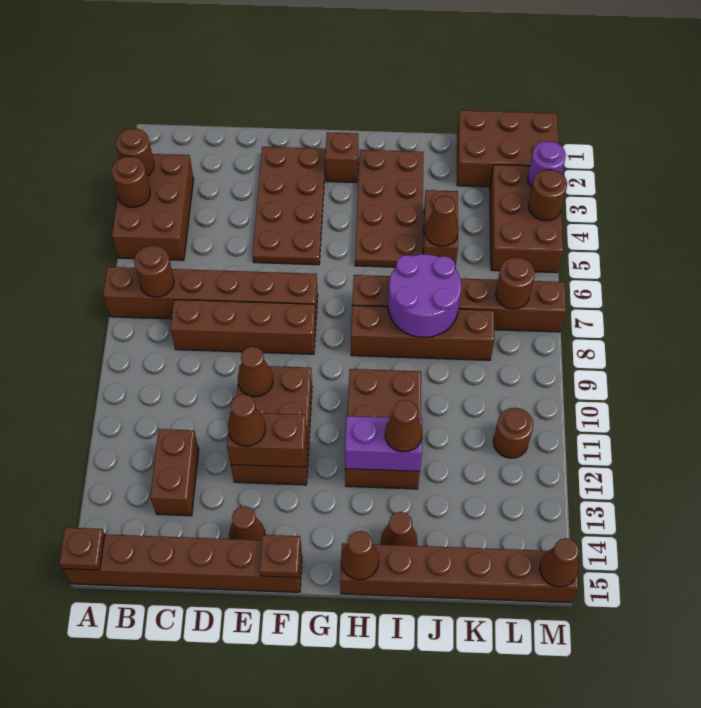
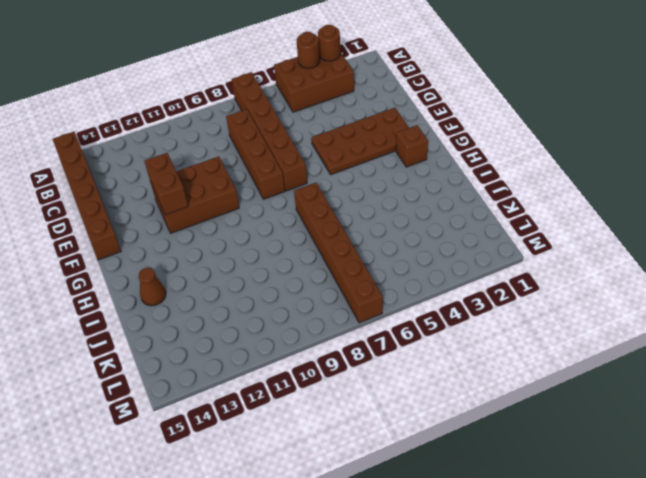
none -> brown brick C12:C13 level 1
none -> brown cone E14 level 1
none -> brown plate H2:I5 level 1
none -> brown brick H8:K8 level 1

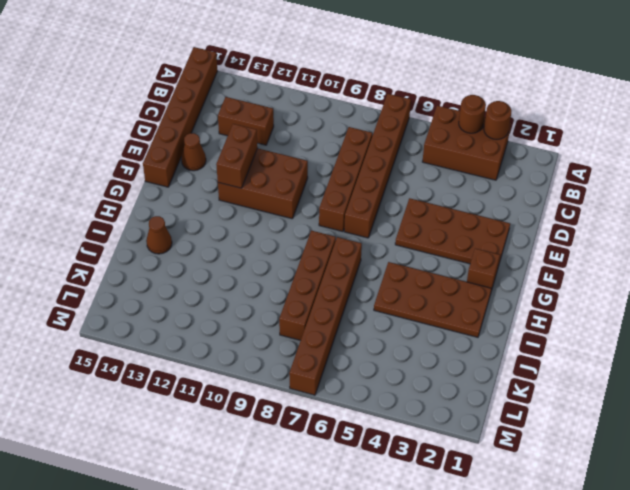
none -> brown brick H10:I12 level 1
none -> brown brick H15:M15 level 1
none -> brown brick J4:J5 level 1
none -> brown brick K1:M2 level 1

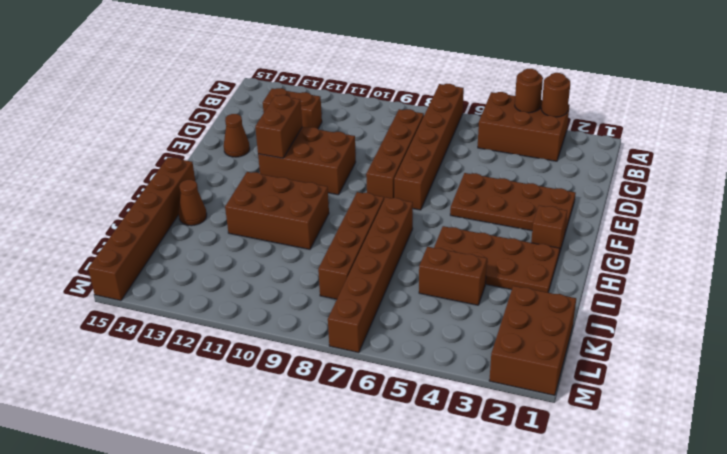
none -> brown brick A15:F15 level 1
none -> brown brick L3:M5 level 1
none -> brown round brick L11 level 1
none -> brown plate A15 level 2

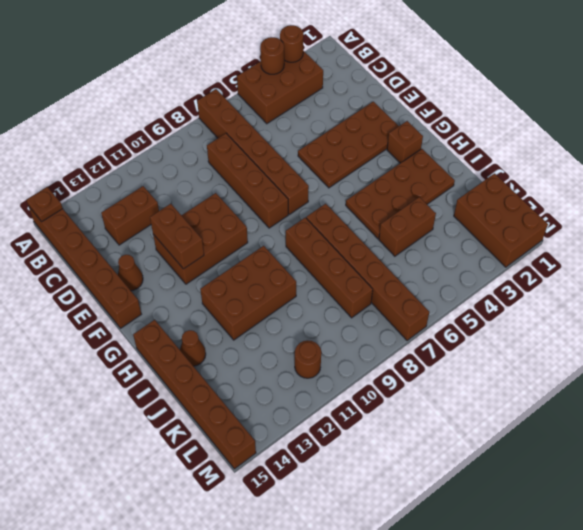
none -> brown brick L3:M5 level 1
none -> brown round brick B7 level 2
none -> brown cone E10 level 2
none -> brown plate F15 level 2

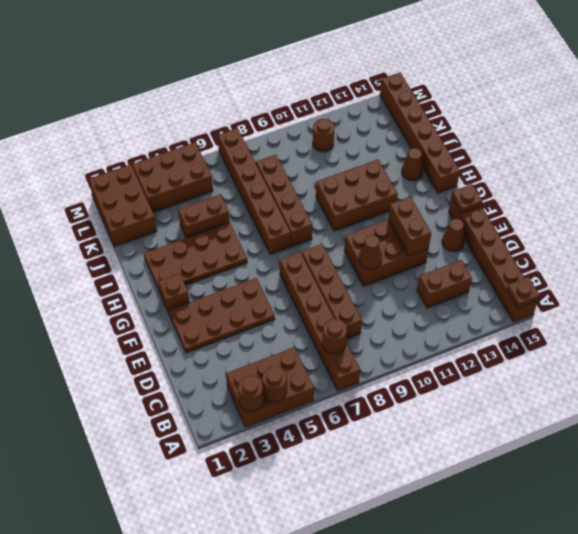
none -> purple brick H12:I12 level 2
none -> brown cone H15 level 2
none -> purple round brick I7:J8 level 2
none -> brown cone J5 level 2

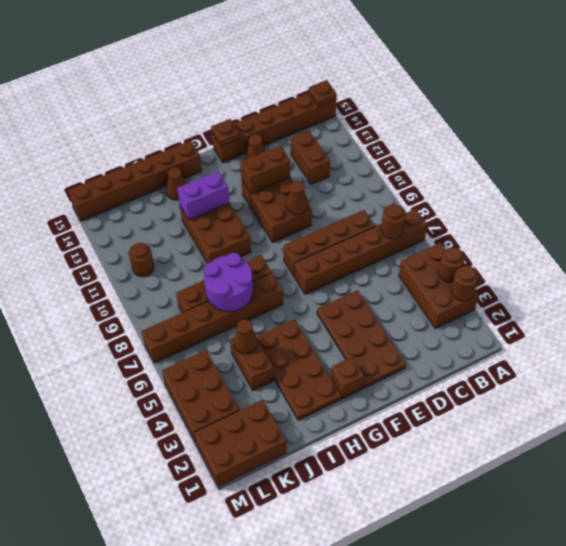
none -> brown cone H15 level 2
none -> brown round brick L7 level 2
none -> purple round brick M3 level 2
none -> brown round brick M4 level 2

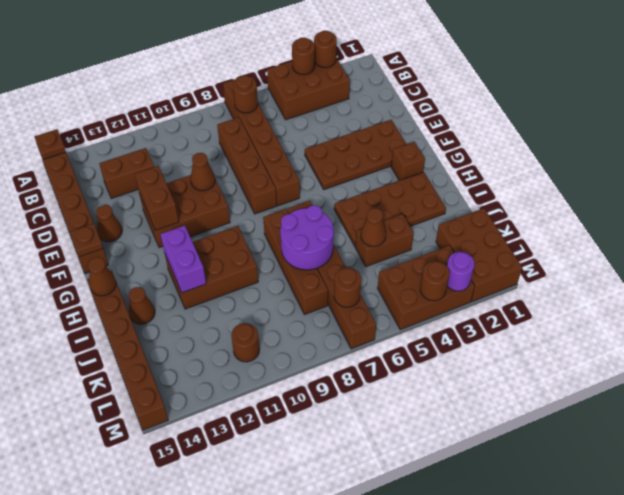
none -> brown cone M15 level 2
none -> brown cone E12 level 3
none -> brown cone I12 level 3

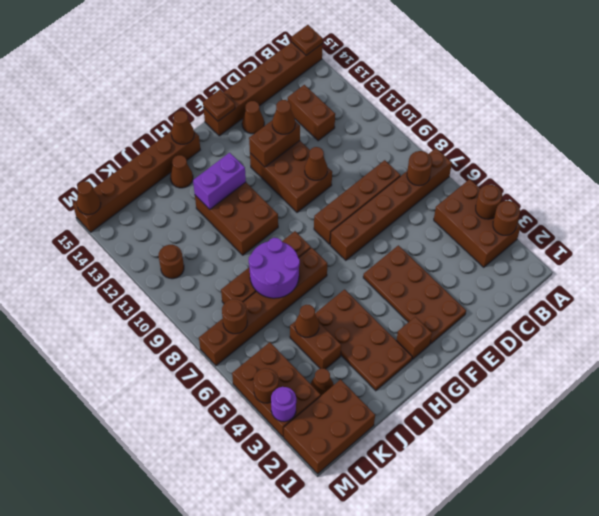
brown cone K3 level 1 -> brown cone I12 level 3

